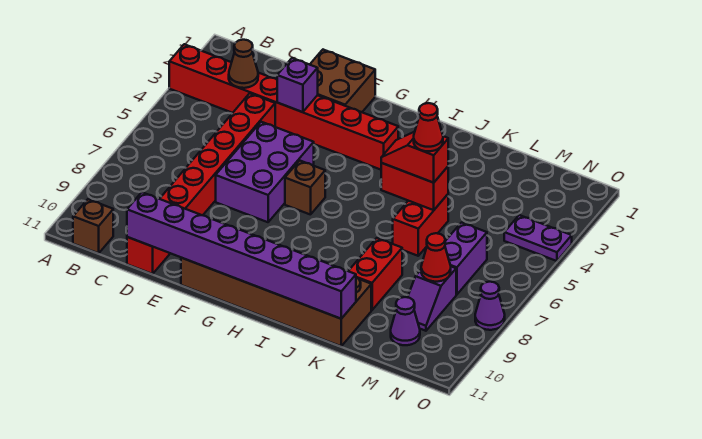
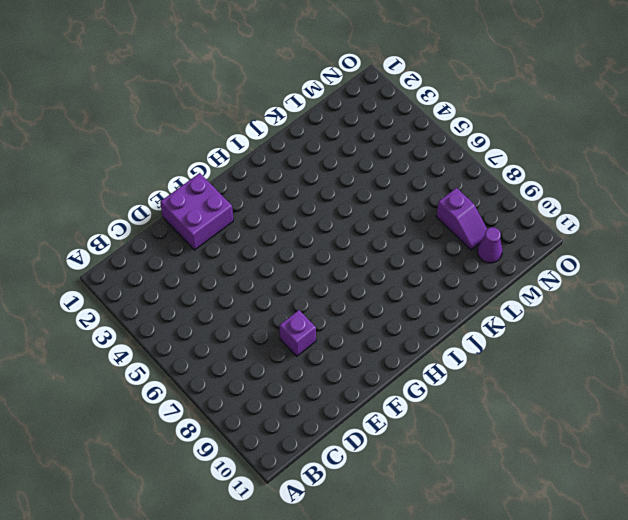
purple brick E1:F2 level 1 -> brown brick E1:F2 level 1
purple brick E8 level 1 -> purple brick E3 level 2
none -> red brick A3:H3 level 1
none -> brown brick B11 level 1
none -> red brick D4:D11 level 1

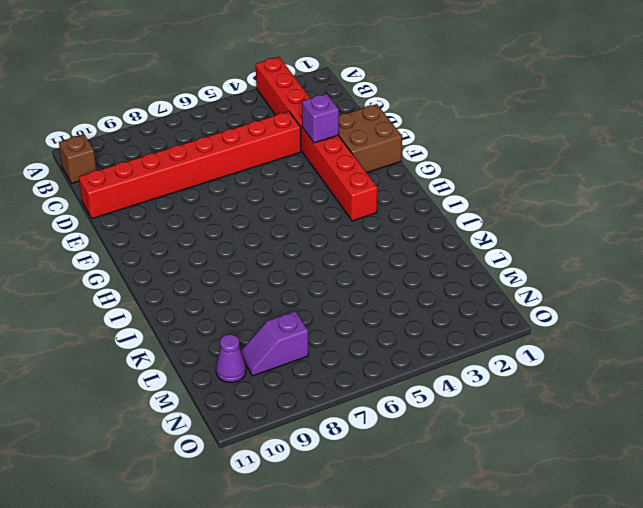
none -> purple brick E5:F7 level 1
none -> brown brick F10:K11 level 1
none -> brown brick G6 level 1

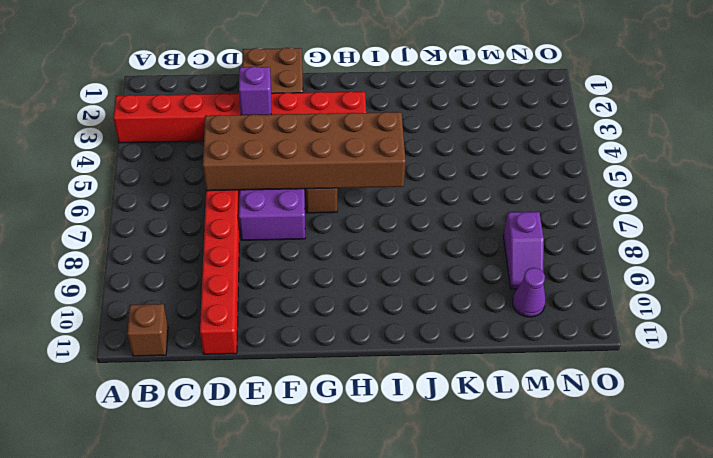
brown brick D5:I6 level 2 -> brown brick F10:K11 level 1
none -> red brick K5:K6 level 1
none -> red brick K8:K9 level 1
none -> purple brick M6:M7 level 1

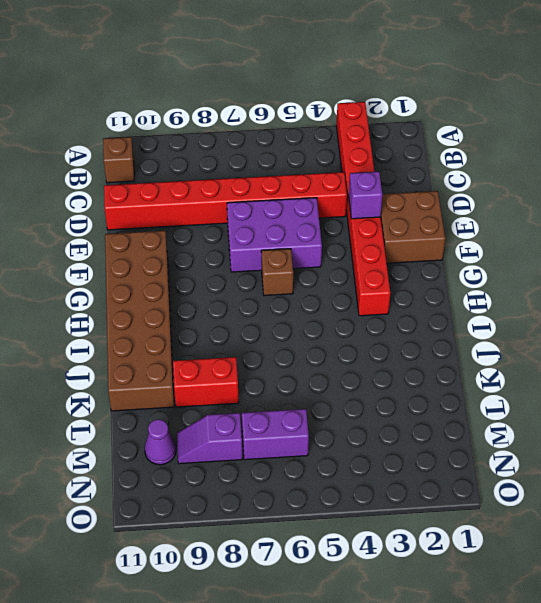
none -> red brick K5:K6 level 1
none -> purple plate N4:O4 level 1
none -> purple cone O8 level 1

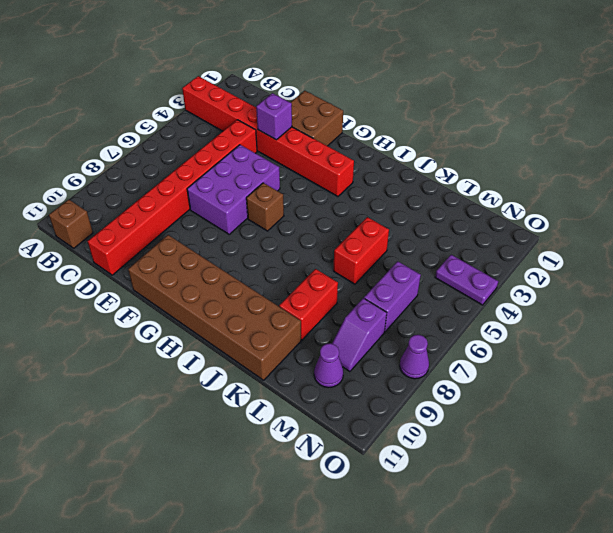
none -> brown cone C3 level 2
none -> purple brick D11:K11 level 2
none -> red brick J5:K5 level 2

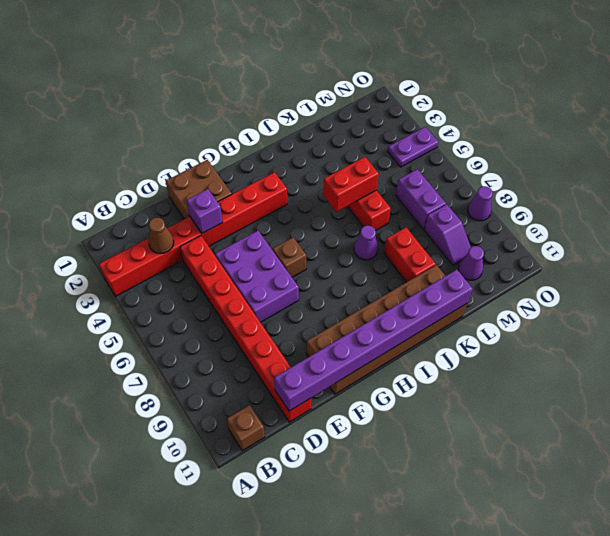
purple cone J7 level 1 -> none
none -> red cone M8 level 2
none -> red slope J5:K5 level 3 top K
none -> red cone K5 level 4

